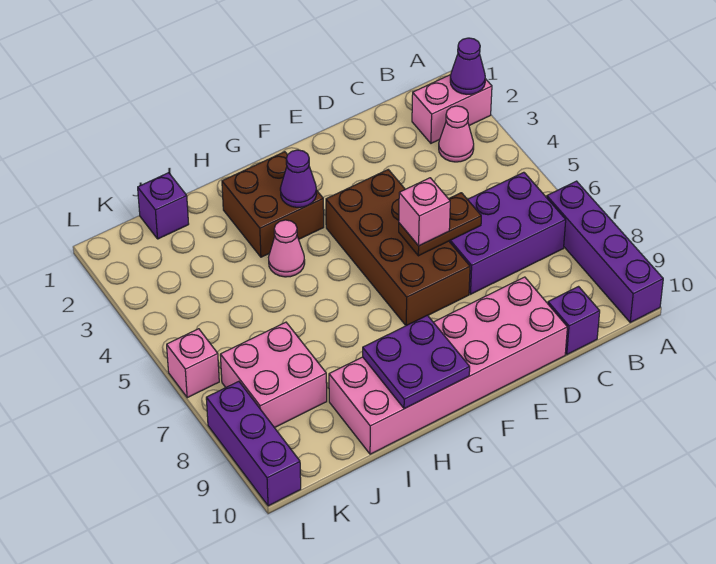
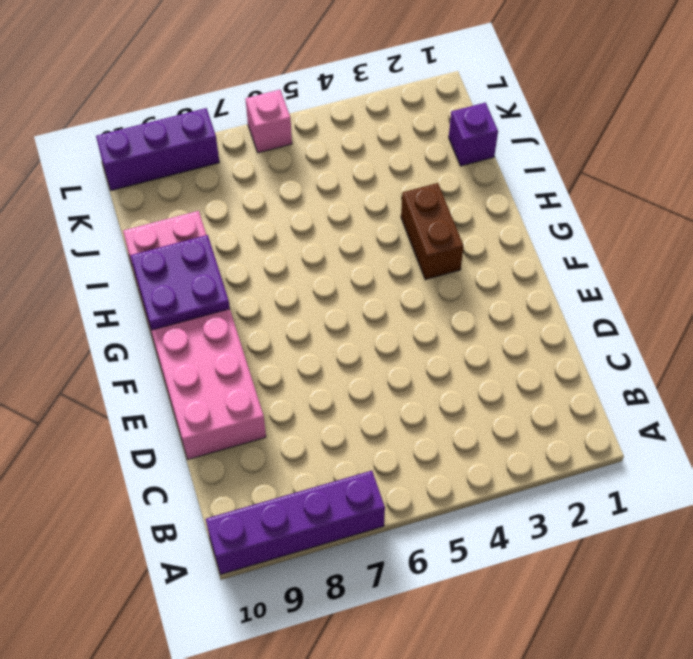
brown brick G3:H3 level 1 -> brown brick G2:H3 level 1
none -> pink brick A2:B2 level 1
none -> pink cone B3 level 1
none -> purple brick B6:D7 level 1

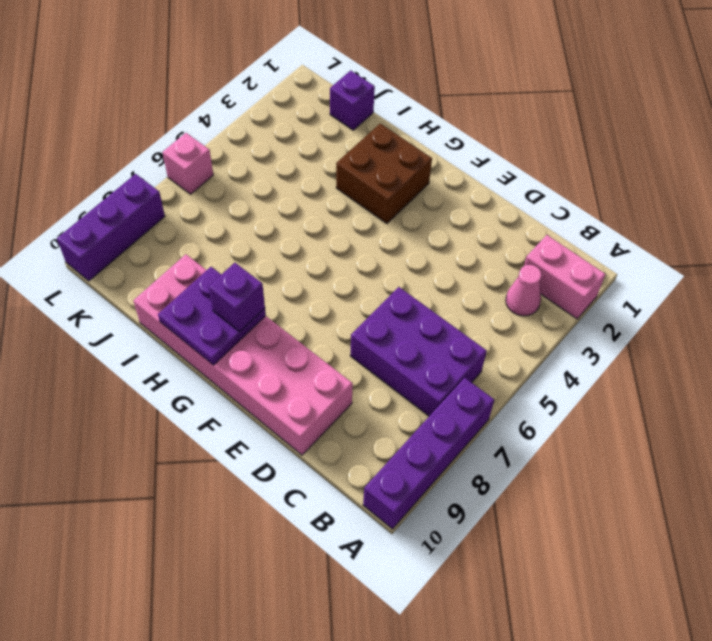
purple brick G9 level 3 -> purple brick C10 level 1
none -> brown brick E4:F7 level 1
none -> pink cone H4 level 1
none -> pink brick J7:K8 level 1

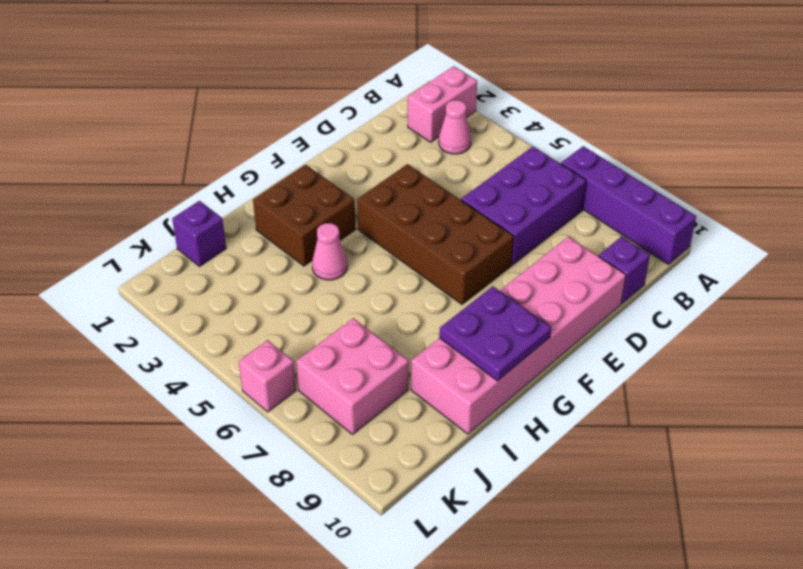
none -> purple brick L8:L10 level 1
none -> purple cone A2 level 2
none -> brown plate D6:E6 level 2

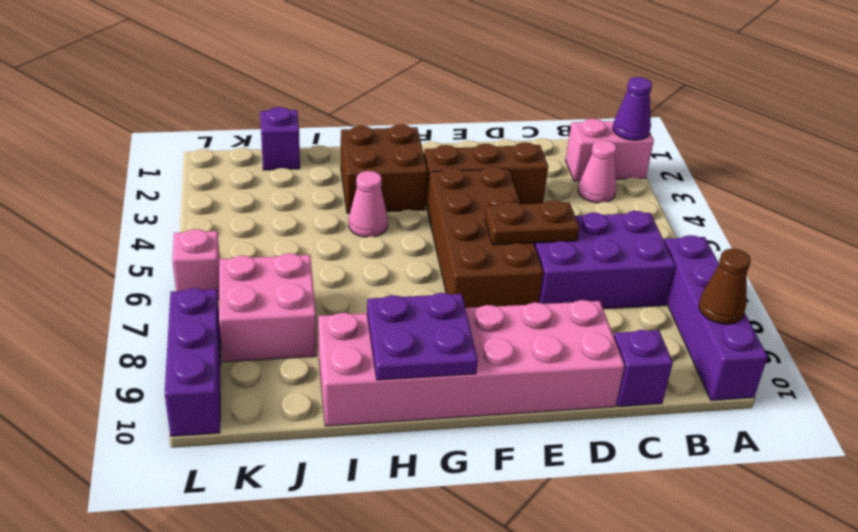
brown cone A9 level 2 -> none
brown brick D3:F3 level 1 -> none
none -> purple cone G3 level 2
none -> pink brick E6 level 3

